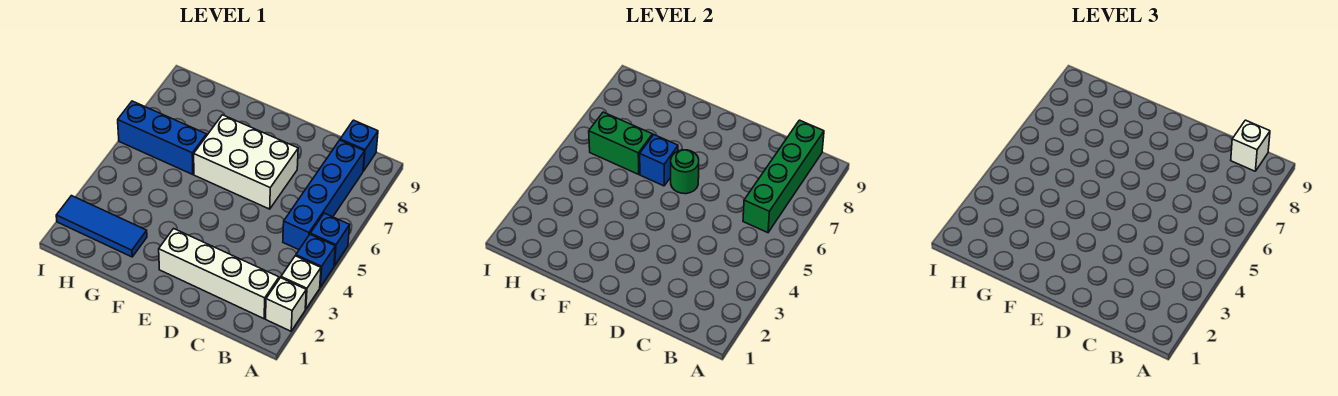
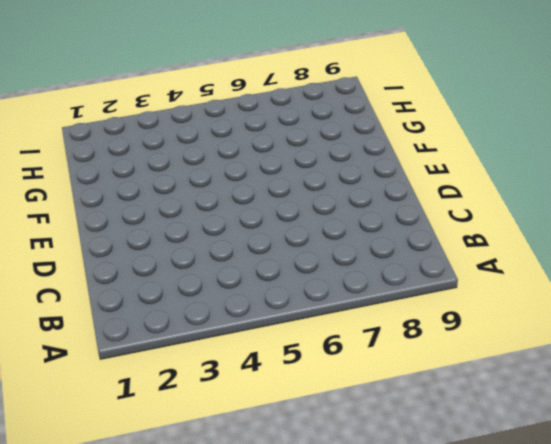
none -> white brick A2 level 1
none -> white brick A3 level 1
none -> blue brick A4 level 1

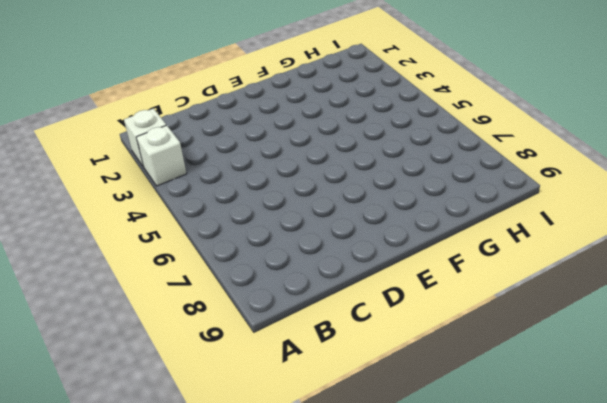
none -> blue brick A4 level 1
none -> blue brick A5 level 1
none -> white brick B2:E2 level 1

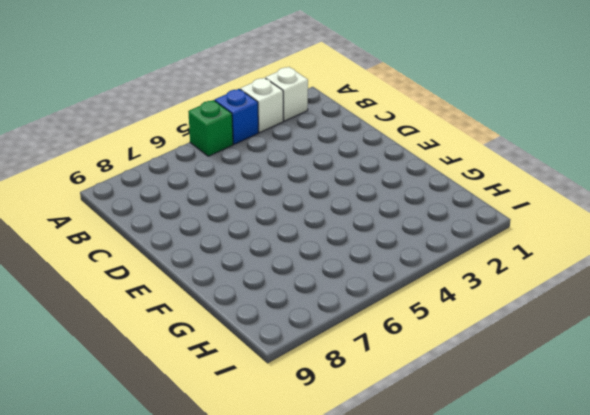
green brick A5 level 1 -> blue brick A5 level 1
none -> white brick B2:E2 level 1
none -> blue brick B5:B8 level 1
none -> blue brick B9 level 1

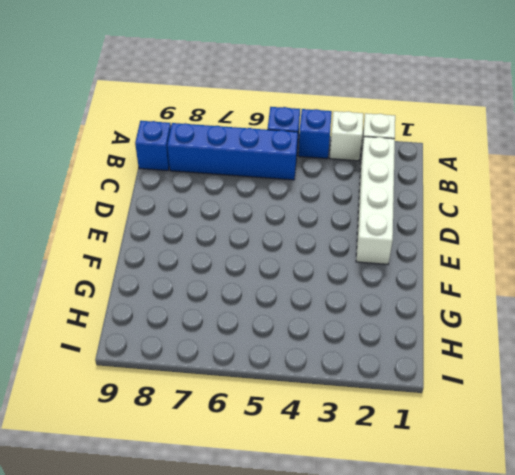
none -> white brick D6:F7 level 1
none -> blue tile G2:I2 level 1
none -> blue brick G6:I6 level 1

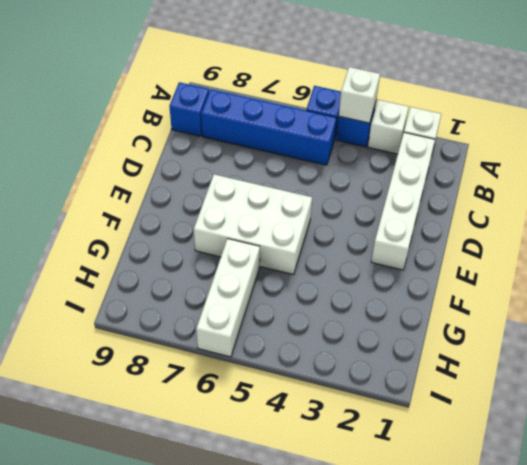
white brick A4 level 2 -> white brick B9 level 3
white brick E5:F7 level 1 -> white brick D6:F7 level 1
white brick G6:I6 level 1 -> blue brick G6:I6 level 1
none -> blue tile G2:I2 level 1
none -> green brick B6:B9 level 2
none -> green round brick E6 level 2

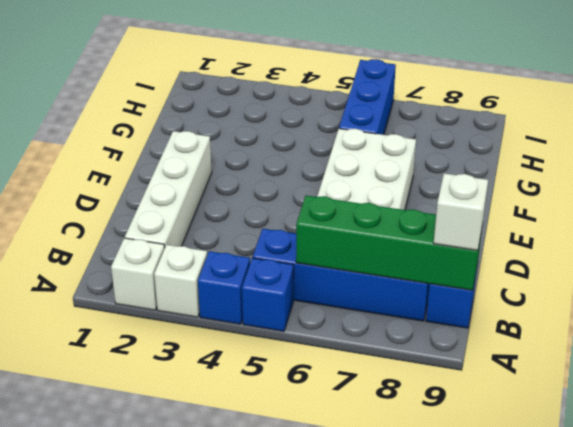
none -> blue tile G2:I2 level 1
none -> green round brick E6 level 2
none -> blue brick F6 level 2

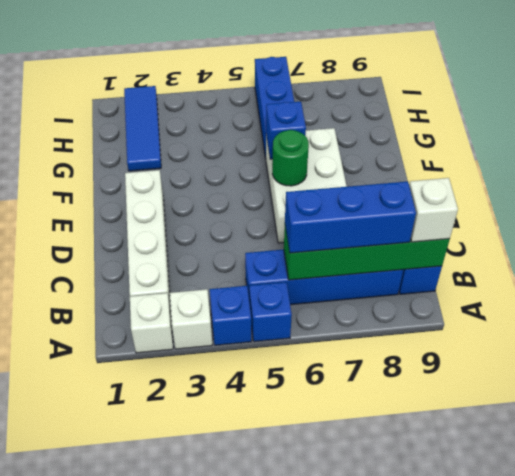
blue brick B6:B8 level 3 -> none
none -> green brick G6:H6 level 2

